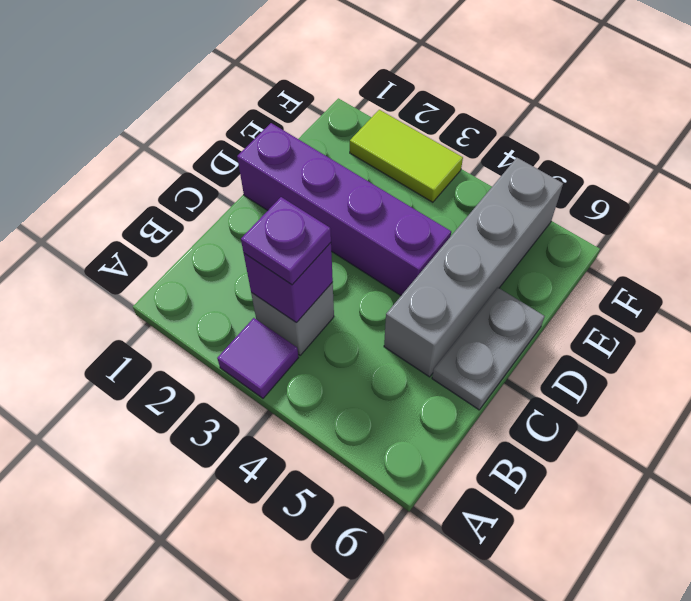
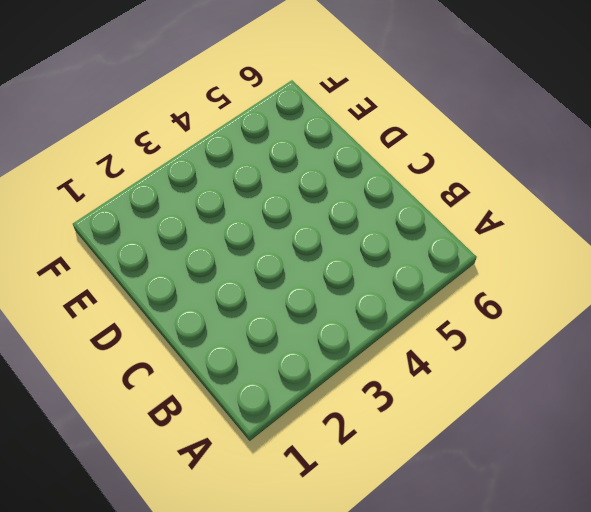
none -> purple tile A3 level 1
none -> grey brick B3 level 1

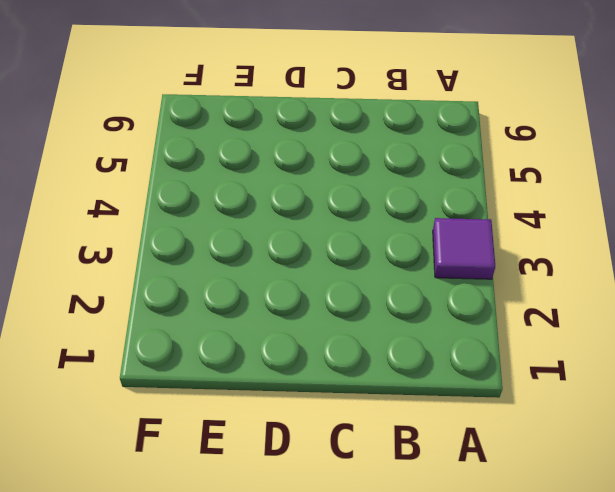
none -> grey brick B3 level 1
none -> grey brick C5:F5 level 1

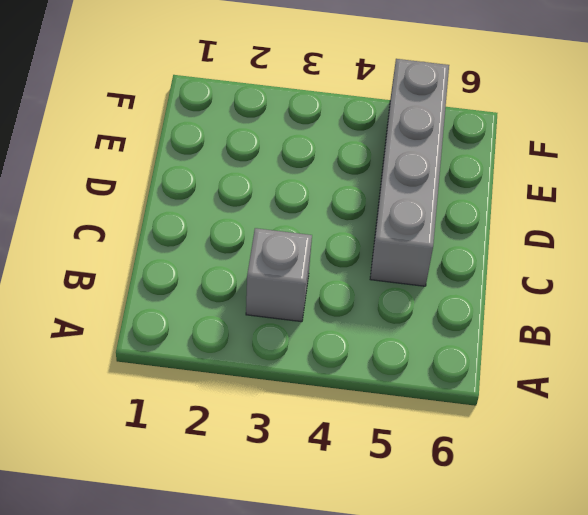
none -> purple tile A3 level 1
none -> grey plate C6:D6 level 1

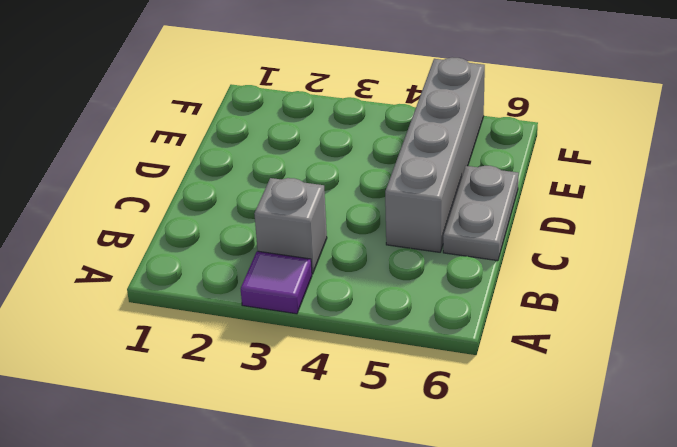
none -> purple brick D1:D4 level 1
none -> lime tile F2:F3 level 1

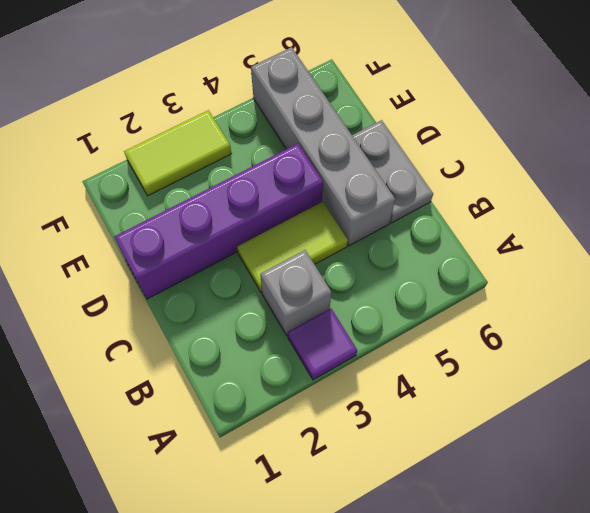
lime tile C3:C4 level 1 -> none
none -> purple brick B3 level 2
none -> purple plate B3 level 3

